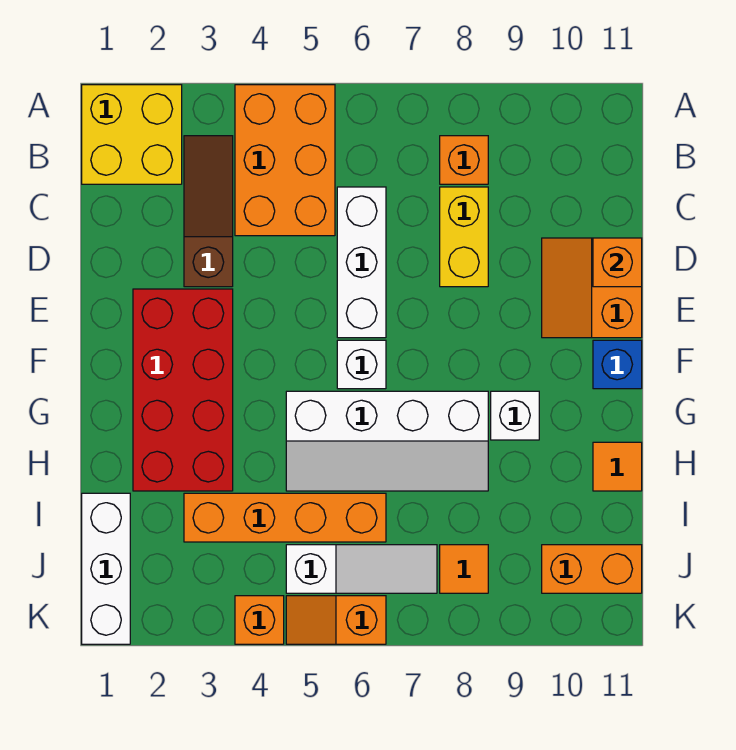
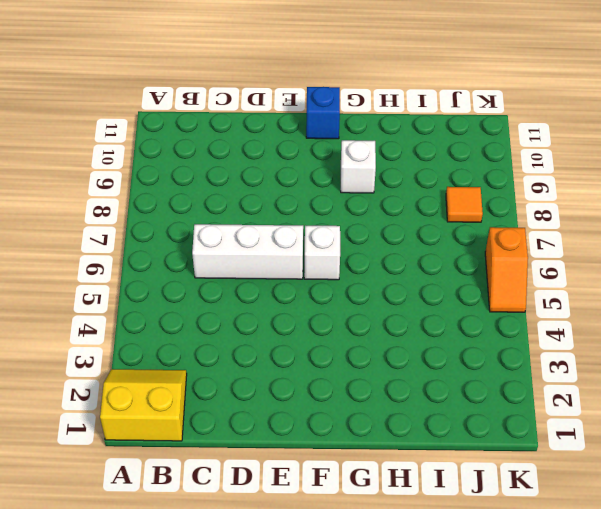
yellow slope A1:B2 level 1 top 1 -> yellow brick A1:B2 level 1
none -> orange brick A4:C5 level 1
none -> brown slope B3:D3 level 1 top D
none -> orange brick B8 level 1

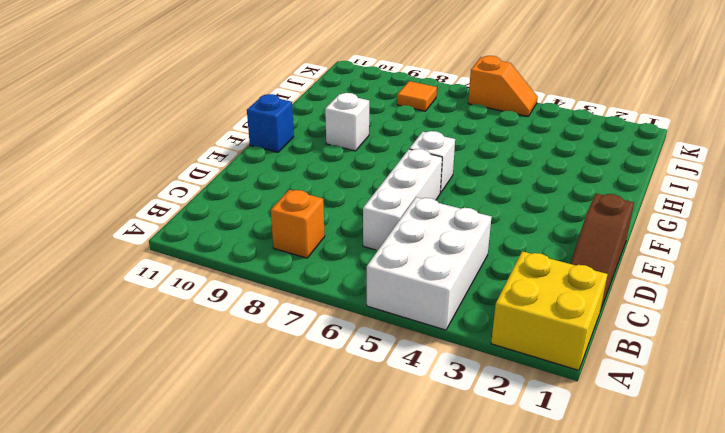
white brick A4:C5 level 1 -> orange brick A4:C5 level 1
brown slope C1:E1 level 1 top E -> brown slope B3:D3 level 1 top D
none -> yellow brick C8:D8 level 1
none -> orange slope D10:E11 level 1 top 11
none -> red brick E2:H3 level 1

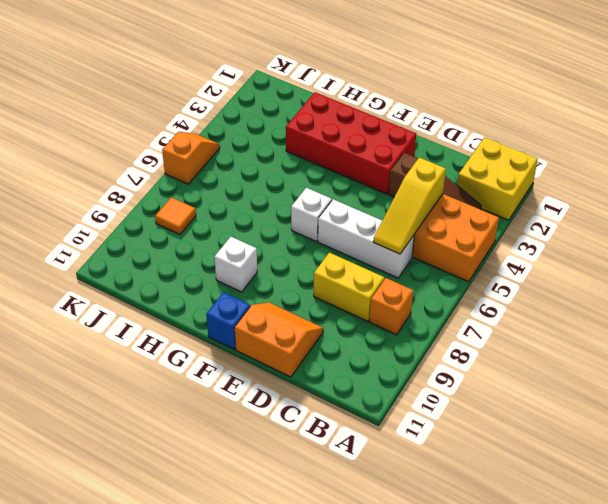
yellow slope C4:C6 level 2 top 4 -> none
none -> white slope G5:H8 level 1 top G
none -> orange tile H11 level 1
none -> white brick I1:K1 level 1

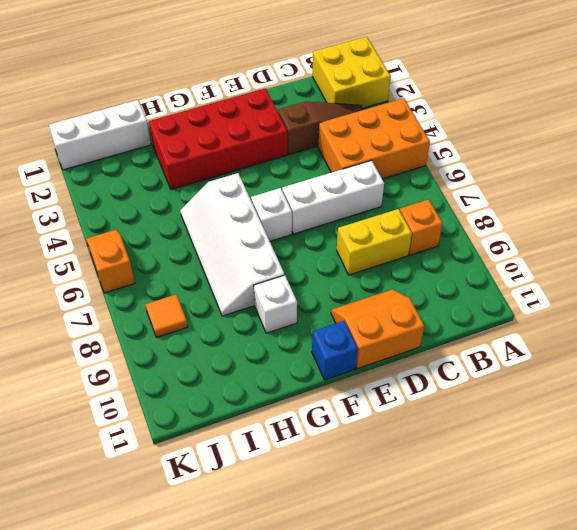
none -> orange tile H11 level 1
none -> orange brick I3:I6 level 1
none -> white slope J5:J7 level 1 top 5

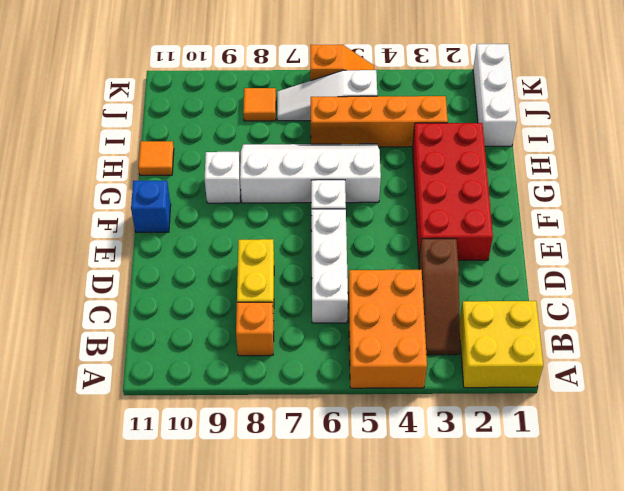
none -> orange slope D10:E11 level 1 top 11
none -> orange brick J10:J11 level 1
none -> orange brick K4 level 1

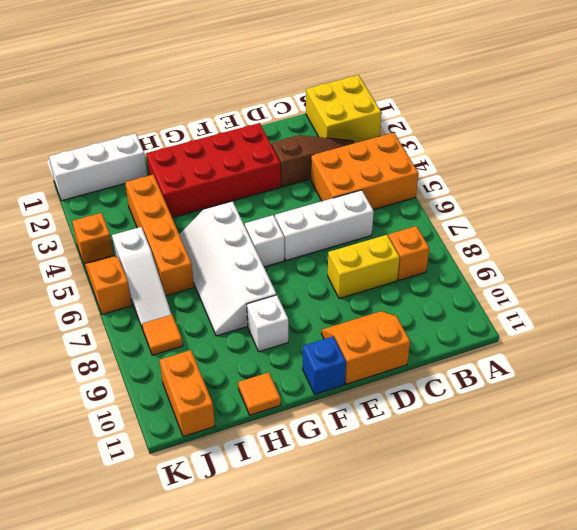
none -> orange brick D11 level 2

